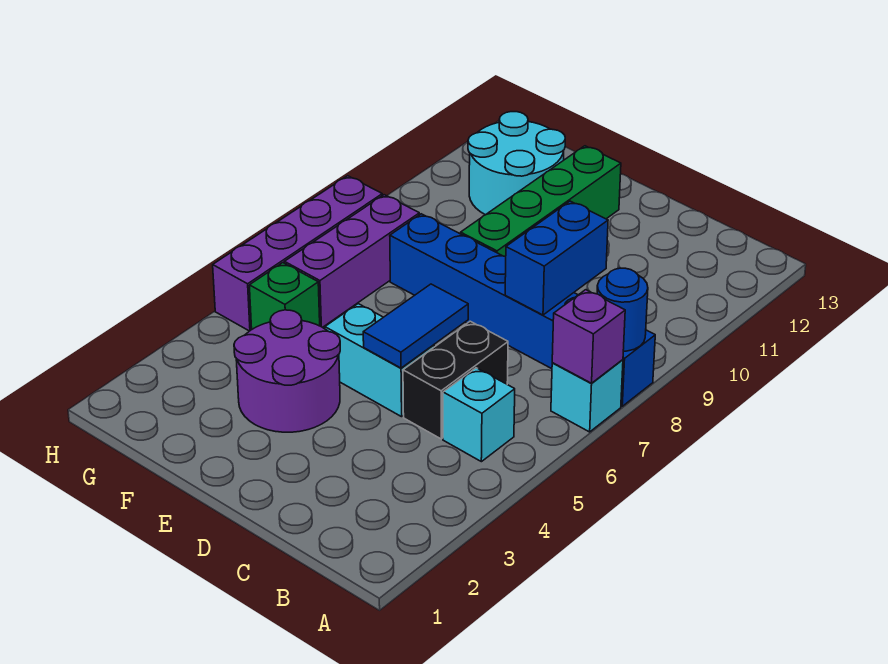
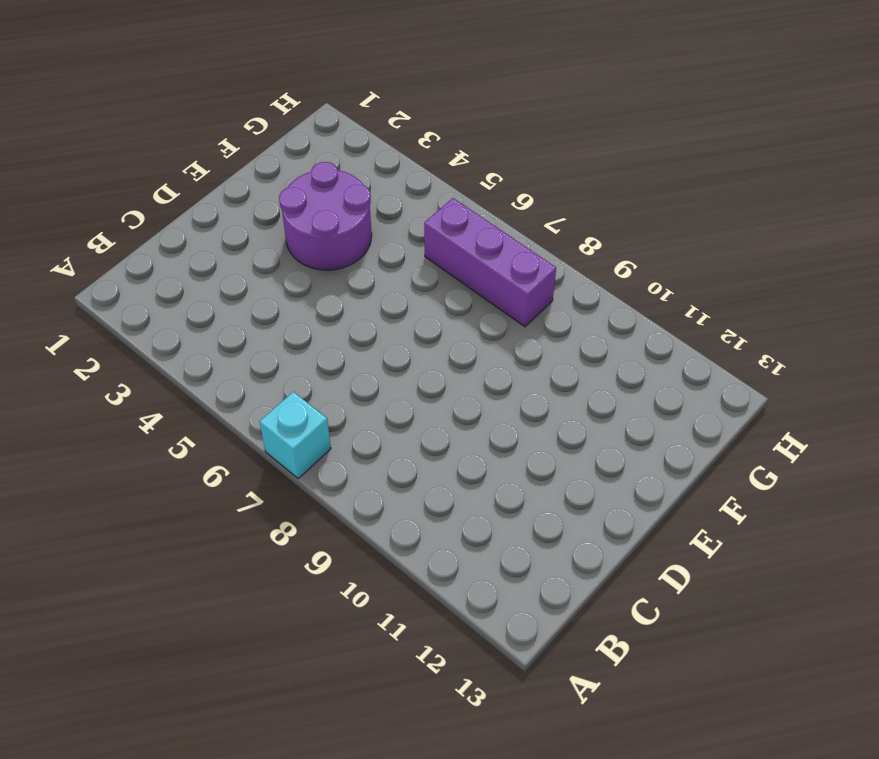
none -> blue brick A8:F8 level 1
none -> cyan brick B5 level 1
none -> black brick C5:C6 level 1

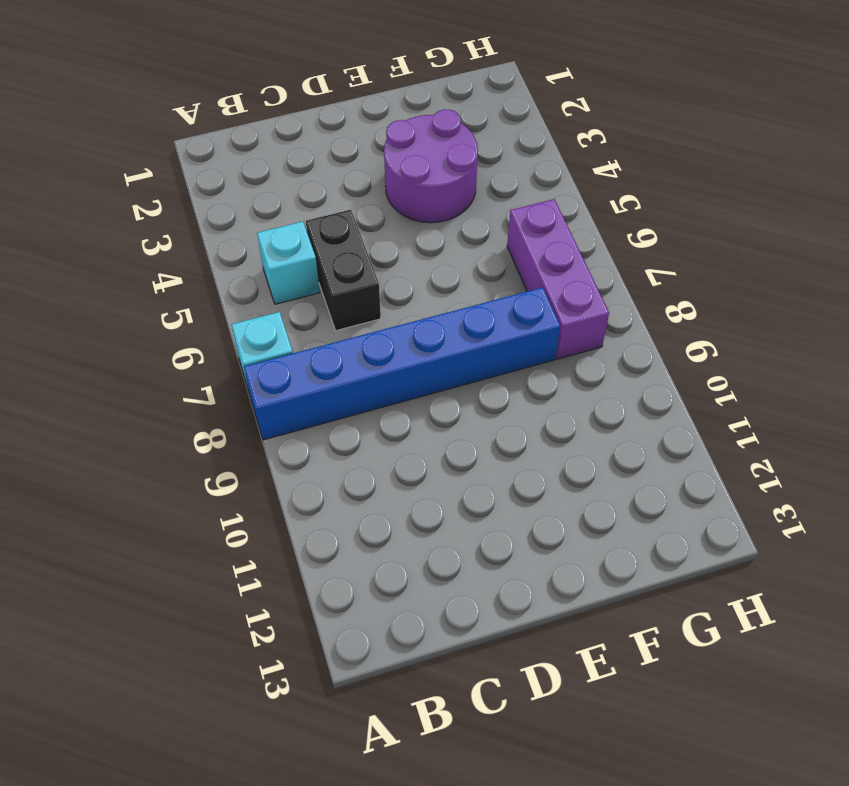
none -> cyan brick D5:E5 level 1
none -> green brick E9:E12 level 1
none -> cyan round brick F11:G12 level 1

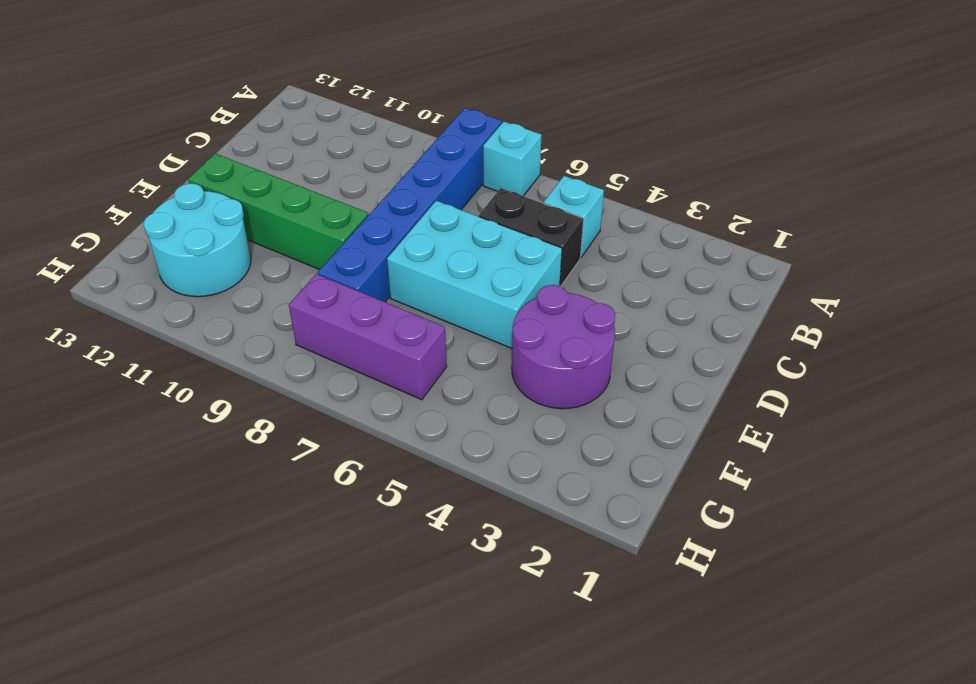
cyan brick D5:E7 level 1 -> cyan brick D5:E5 level 1
none -> green brick G5 level 1
none -> purple brick H5:H8 level 1
none -> purple brick A7 level 2

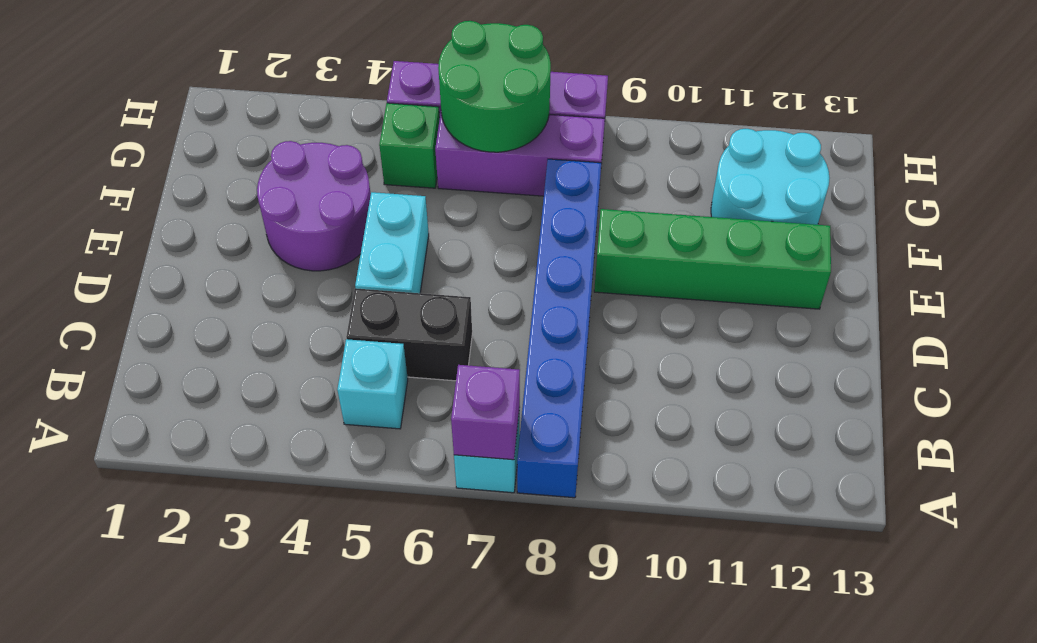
green round brick G6:H7 level 2 -> none
none -> blue round brick A8 level 2
none -> blue brick C8:C9 level 2
none -> blue tile D5:D6 level 2

